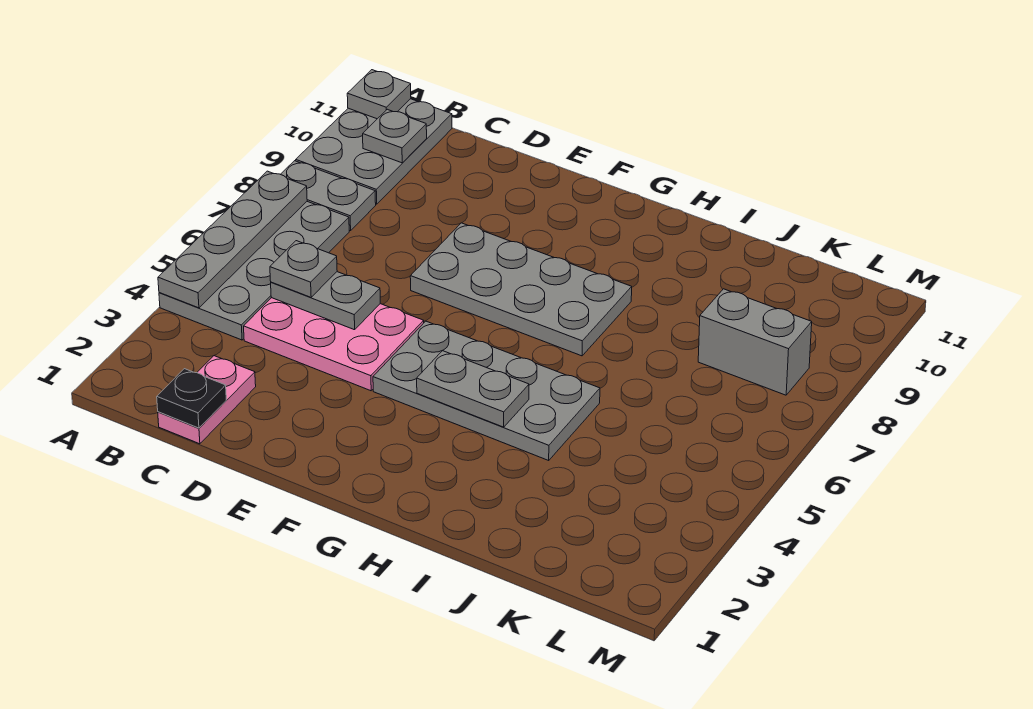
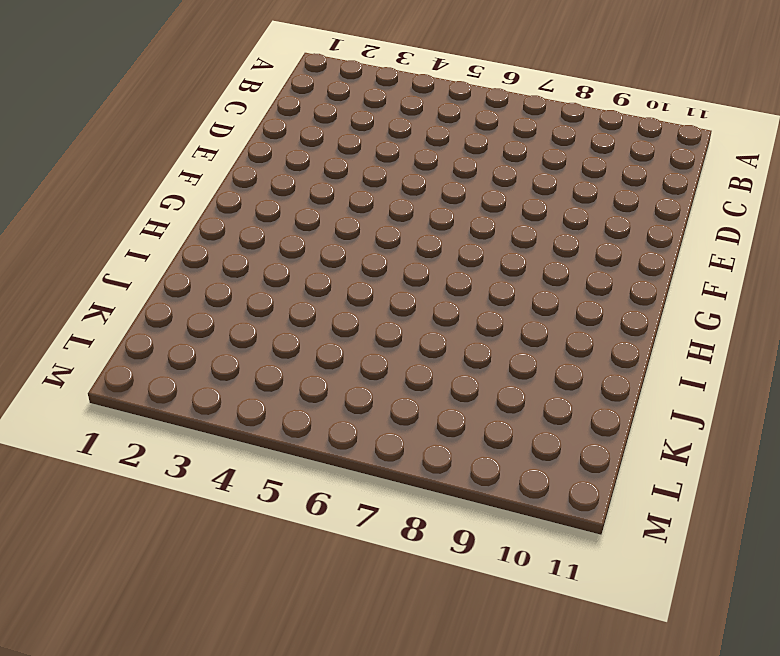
none -> grey plate A4:B7 level 1
none -> grey plate A8:B8 level 1
none -> grey plate A9:B11 level 1

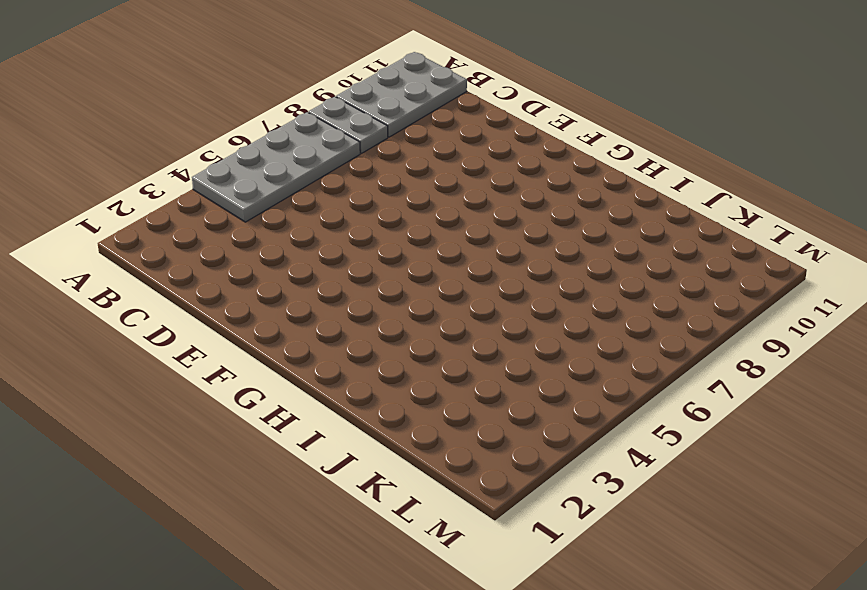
none -> pink plate C1:C2 level 1
none -> pink plate C4:E5 level 1
none -> grey plate E7:H8 level 1

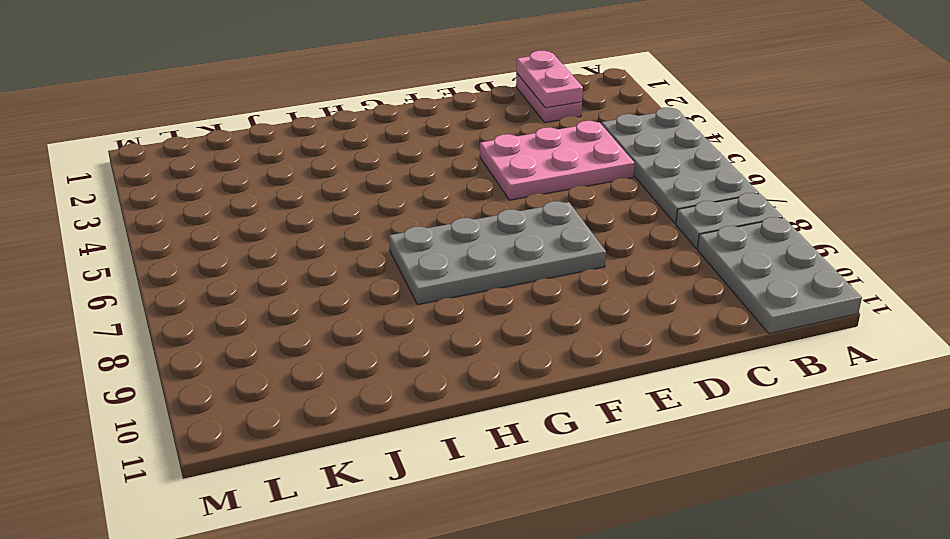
pink plate C1:C2 level 2 -> black plate C1 level 2
none -> grey plate F4:I5 level 1
none -> grey brick K8:L8 level 1
none -> grey plate A4:A7 level 2

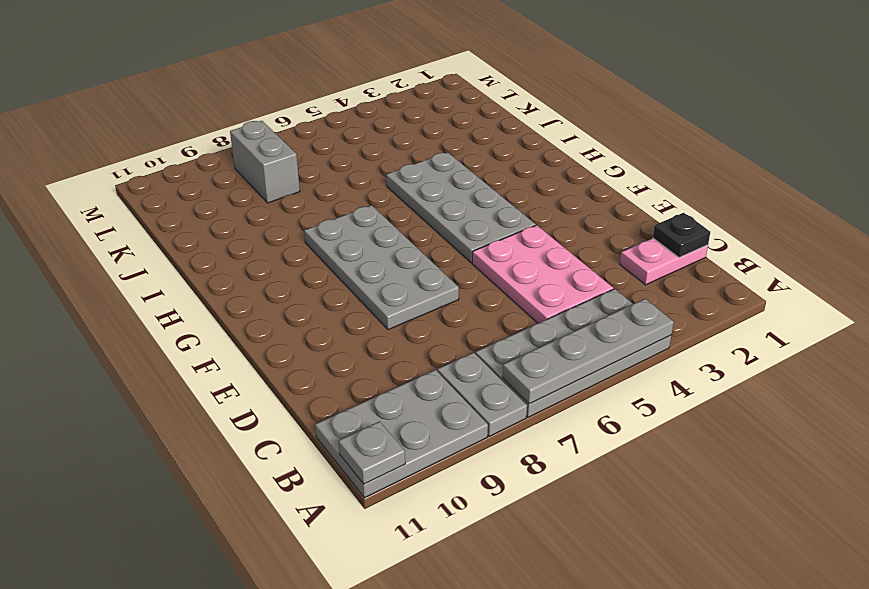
none -> grey plate B10 level 2
none -> grey plate C5:D5 level 2
none -> grey plate G4:H4 level 2

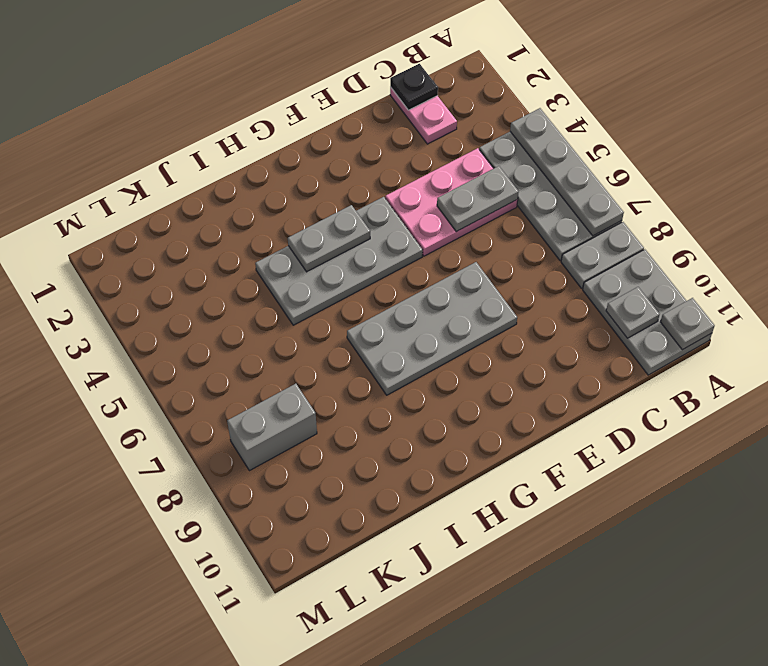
none -> grey plate C5 level 3

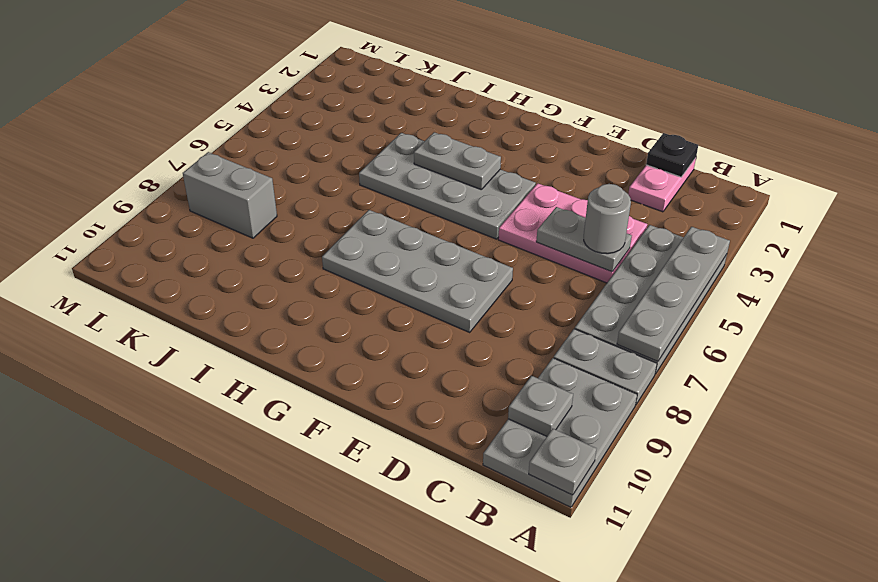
grey round brick C5 level 3 -> grey plate C5 level 3

